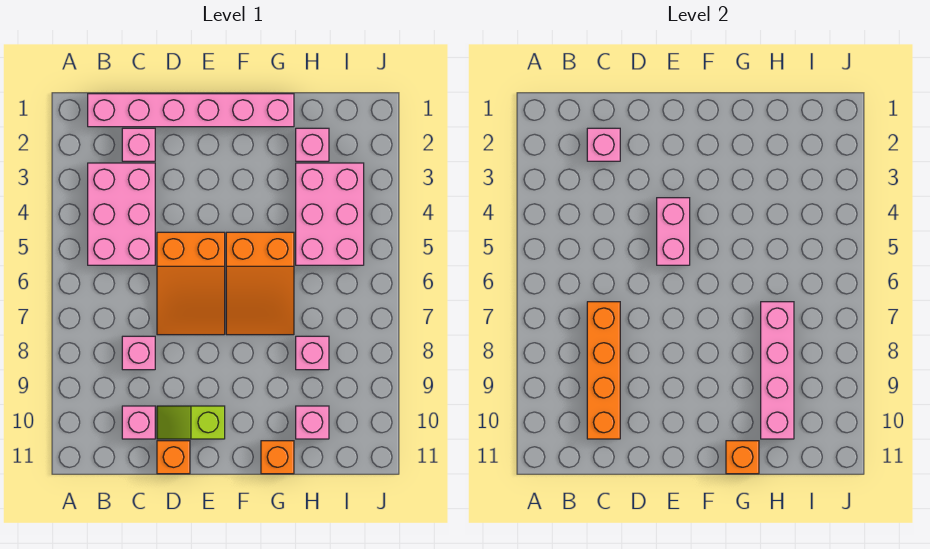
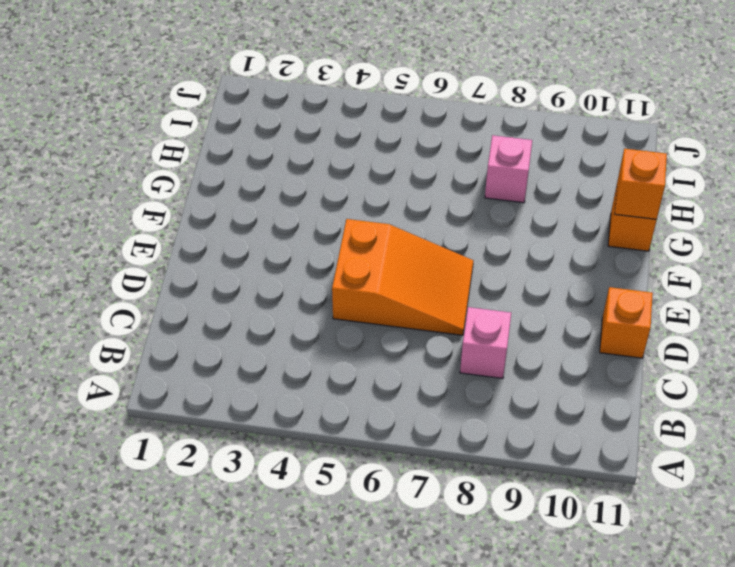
none -> pink brick B1:G1 level 1
none -> pink brick B3:C5 level 1
none -> pink brick C2 level 1

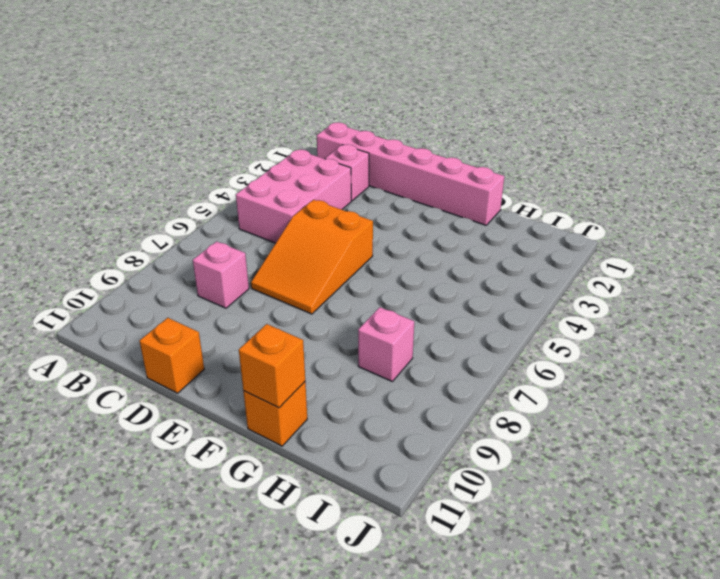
none -> pink brick C10 level 1
none -> lime slope D10:E10 level 1 top E
none -> orange slope F5:G7 level 1 top 5

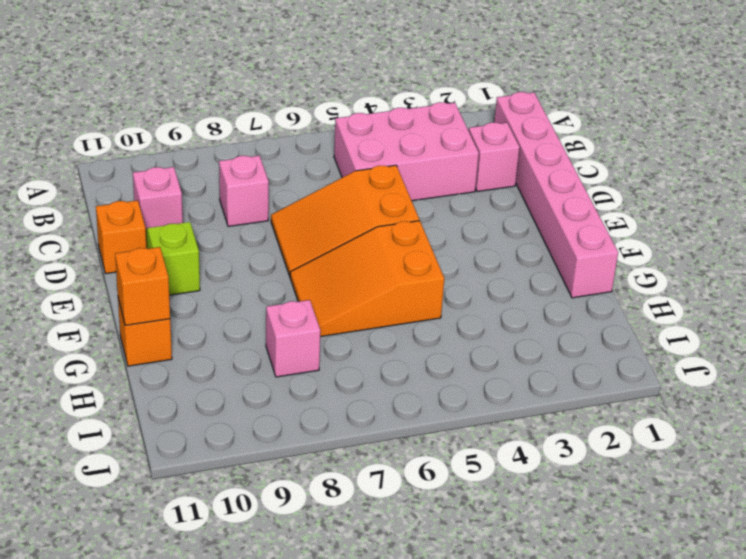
none -> pink brick H2 level 1
none -> pink brick H3:I5 level 1
none -> pink brick H10 level 1

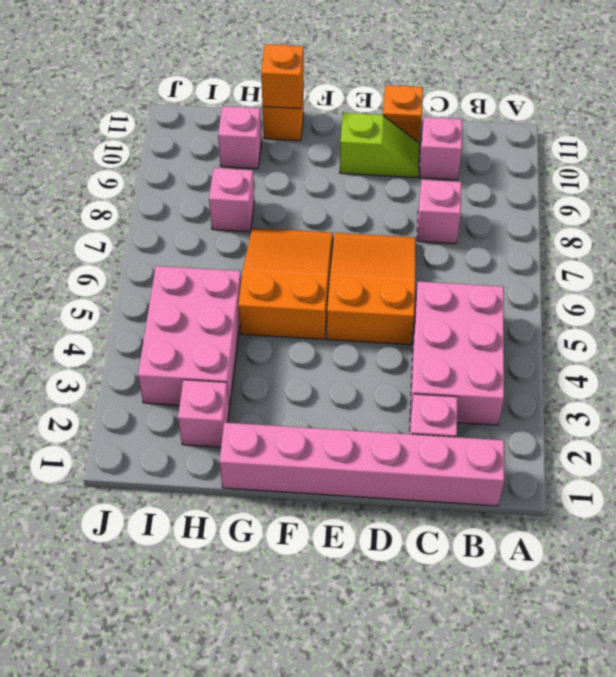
none -> pink brick C2 level 2
none -> orange brick C7:C10 level 2
none -> pink brick E4:E5 level 2

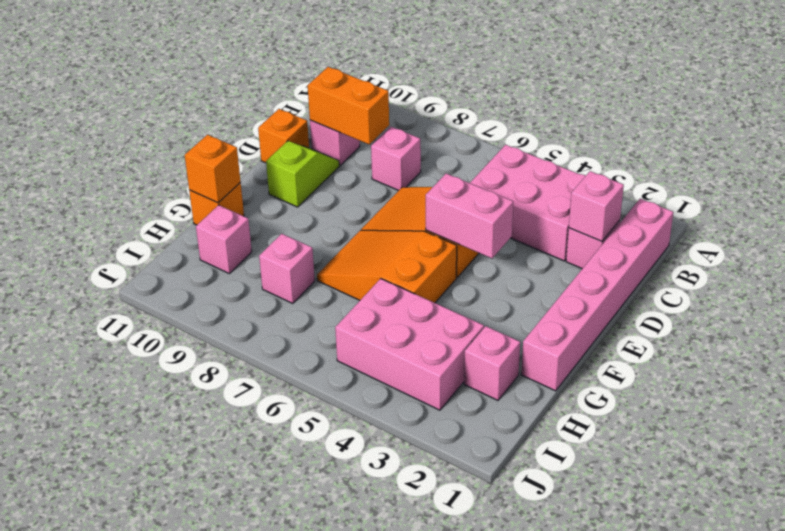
orange brick C9:C10 level 2 -> orange brick C7:C10 level 2
none -> pink brick H7:H10 level 2

